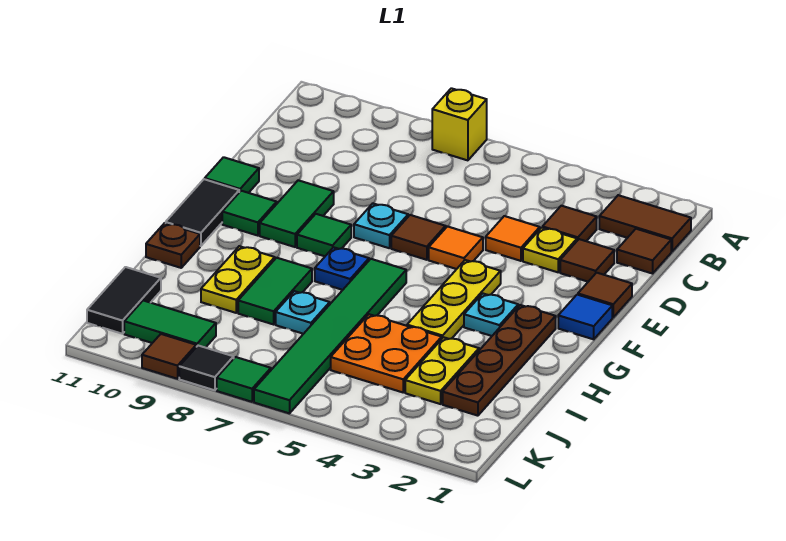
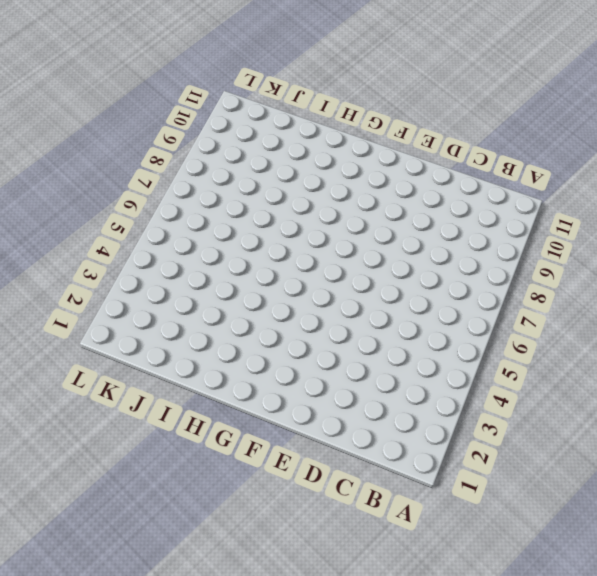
none -> yellow brick A7 level 1
none -> brown tile B1:B2 level 1
none -> brown tile C1 level 1
none -> brown tile C3 level 1

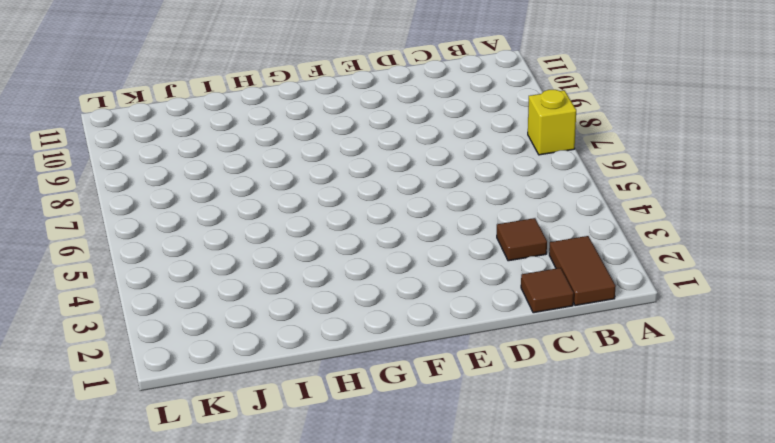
none -> brown tile D2 level 1
none -> yellow plate D3 level 1
none -> orange tile D4 level 1
none -> brown tile E1 level 1

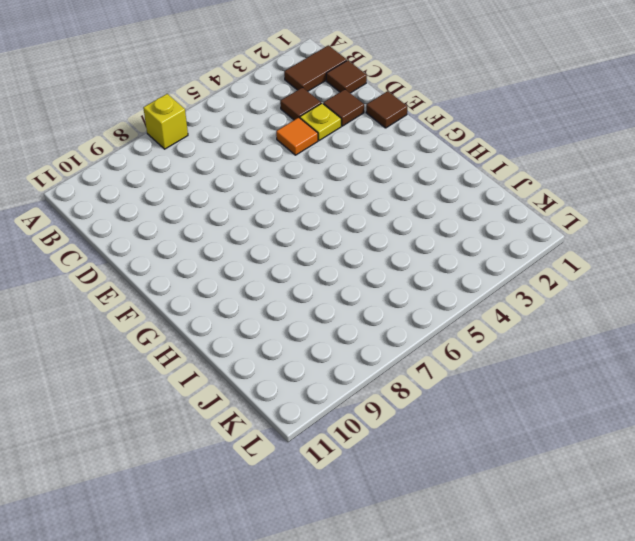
none -> orange tile E5 level 1
none -> brown tile E6 level 1
none -> cyan plate E7 level 1
none -> green tile E9:F9 level 1

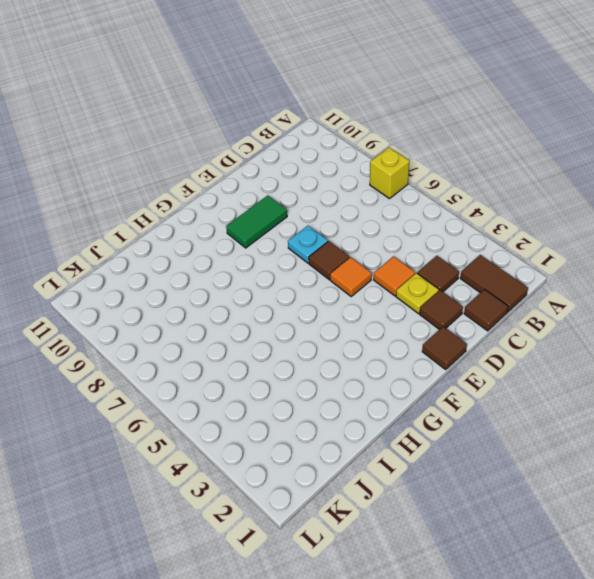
none -> green tile E11 level 1
none -> blue tile F1 level 1
none -> yellow plate F4:H4 level 1
none -> green tile F8 level 1

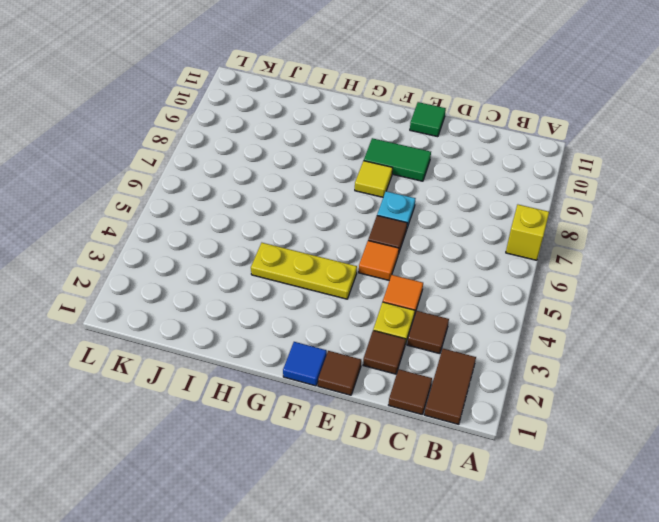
yellow tile F8 level 1 -> green tile F8 level 1
none -> green tile F10 level 1
none -> black tile F11:G11 level 1
none -> brown plate G2:J2 level 1
none -> cyan plate G3 level 1

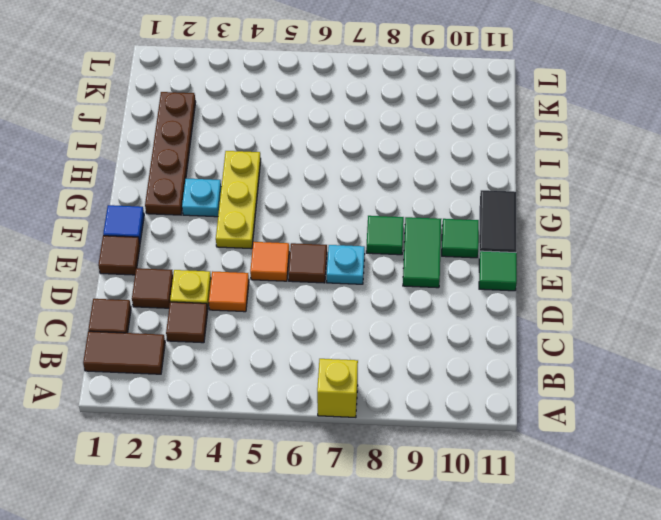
none -> green tile G6:L6 level 1
none -> blue plate G7 level 1
none -> green tile H8:I8 level 1
none -> yellow plate H9:I9 level 1

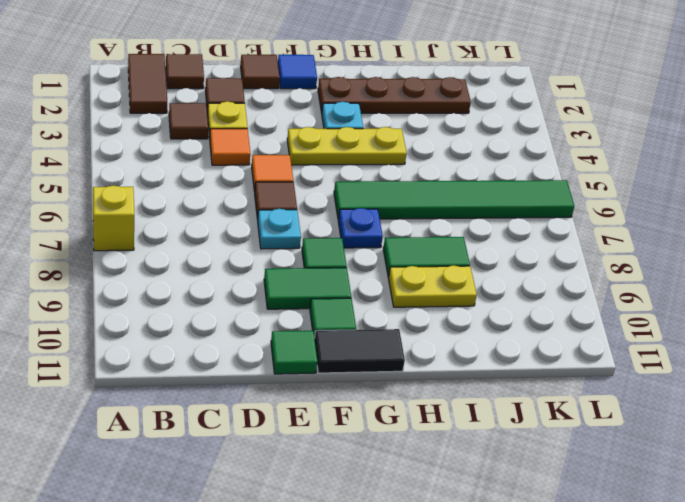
none -> brown plate H11 level 1
none -> yellow plate I3:J3 level 1
none -> orange plate I4:J5 level 1
none -> cyan plate I7 level 1

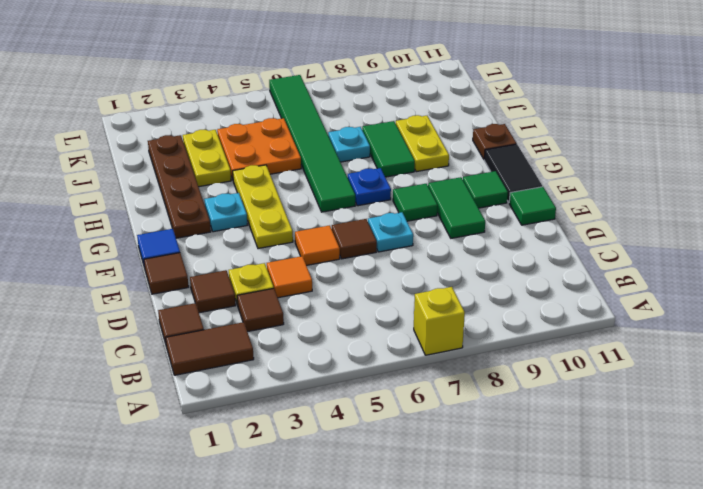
none -> black tile J11:K11 level 1
none -> green tile K9:K10 level 1
none -> green tile L7 level 1
none -> black tile L8 level 1

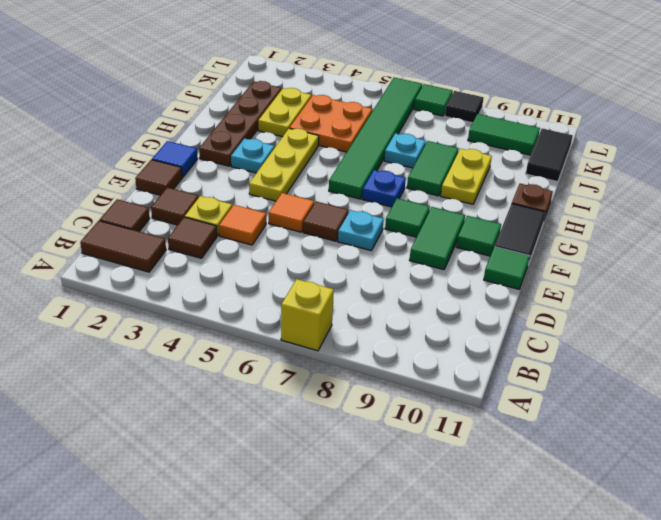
none -> brown tile L9 level 1

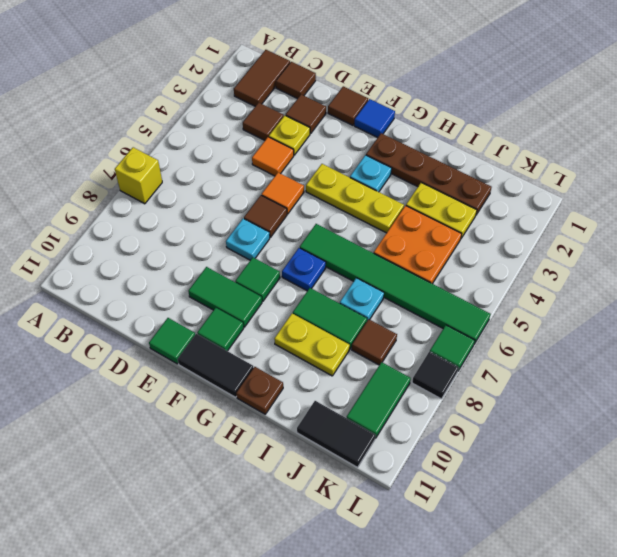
brown tile J8 level 1 -> brown tile L9 level 1

